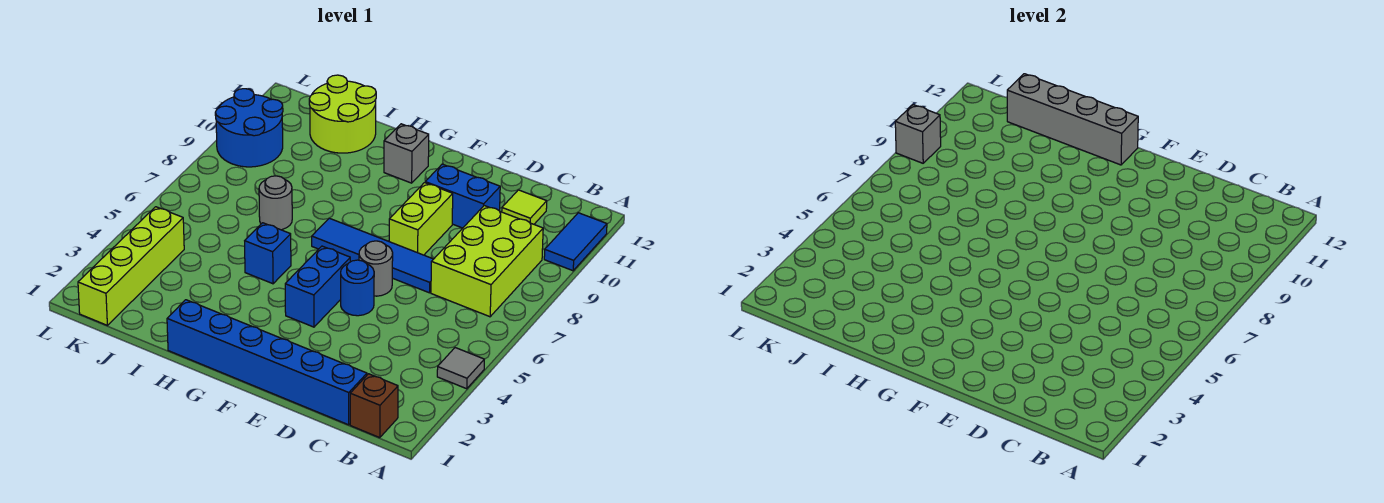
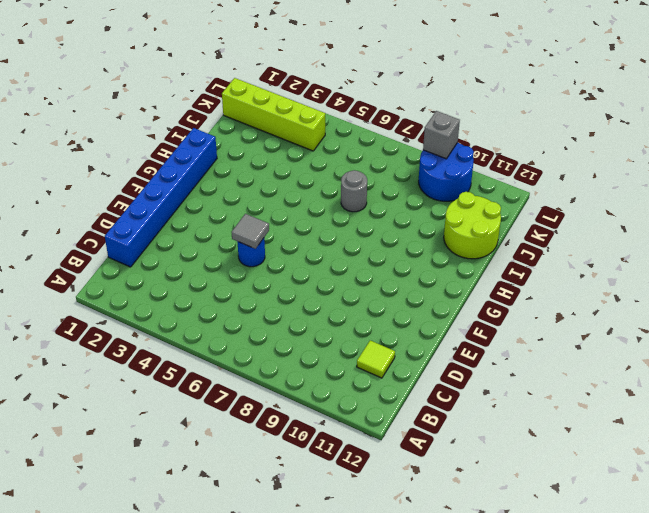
grey tile E5 level 2 -> grey tile A4 level 1
none -> blue tile A10:A11 level 1
none -> brown brick B1 level 1
none -> lime brick B7:C9 level 1

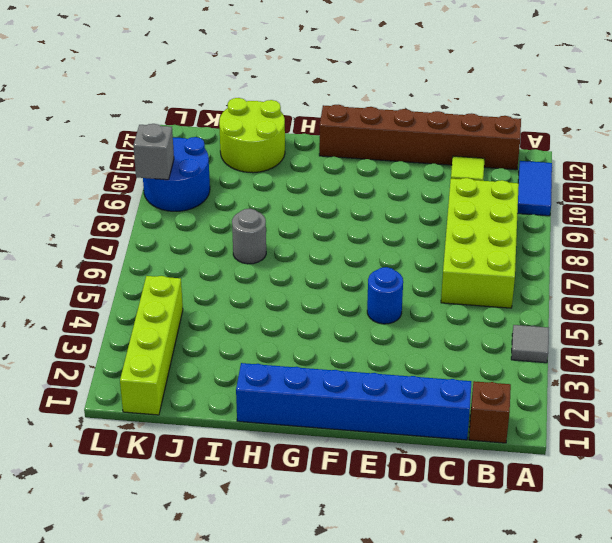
lime brick B6:C9 level 1 -> lime brick B7:C9 level 1
brown brick B12:G12 level 1 -> none
none -> blue tile D7:G7 level 1
none -> blue brick D10:E10 level 1
none -> grey round brick E6 level 1

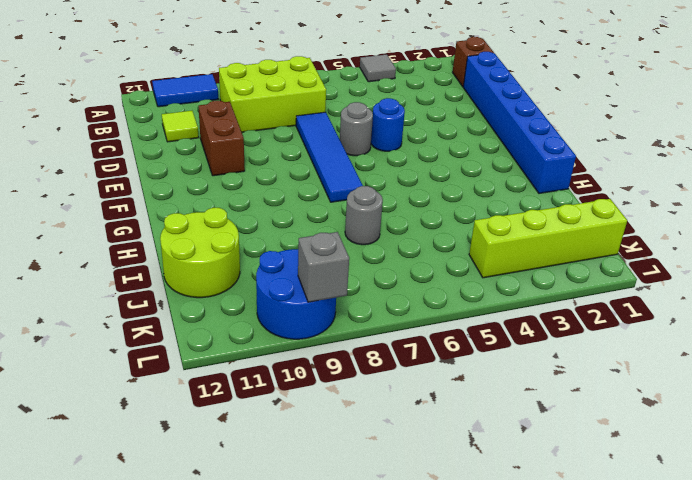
brown brick D10:E10 level 1 -> blue brick D10:E10 level 1
none -> lime brick E8:E9 level 1
none -> blue brick F4:F5 level 1
none -> grey brick G11 level 1

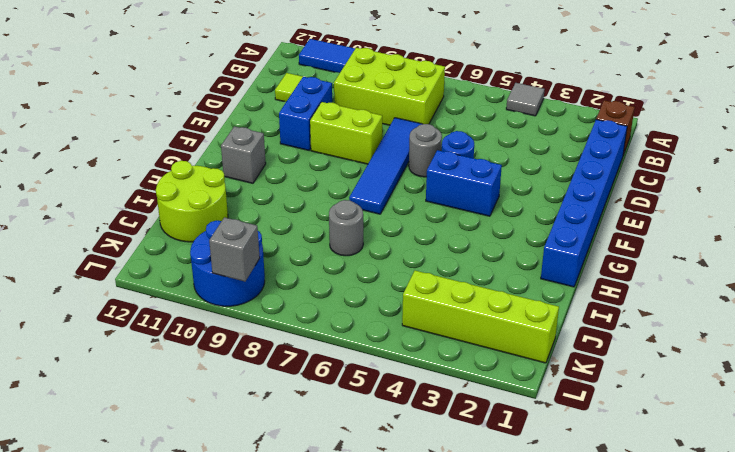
none -> blue brick H5 level 1
none -> grey brick G12:J12 level 2

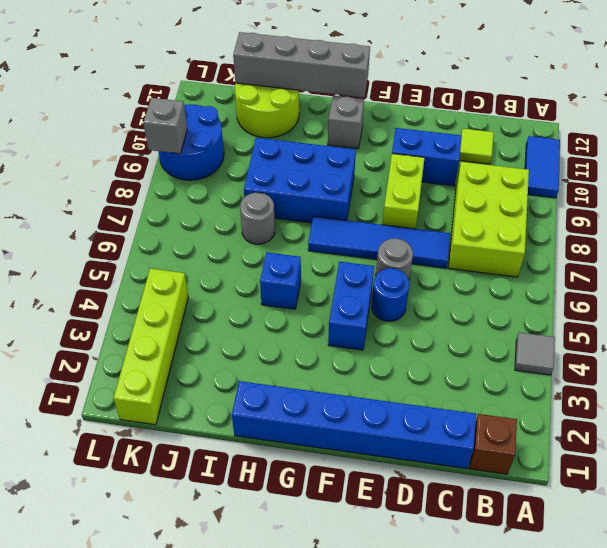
blue brick G8:I9 level 1 -> none

